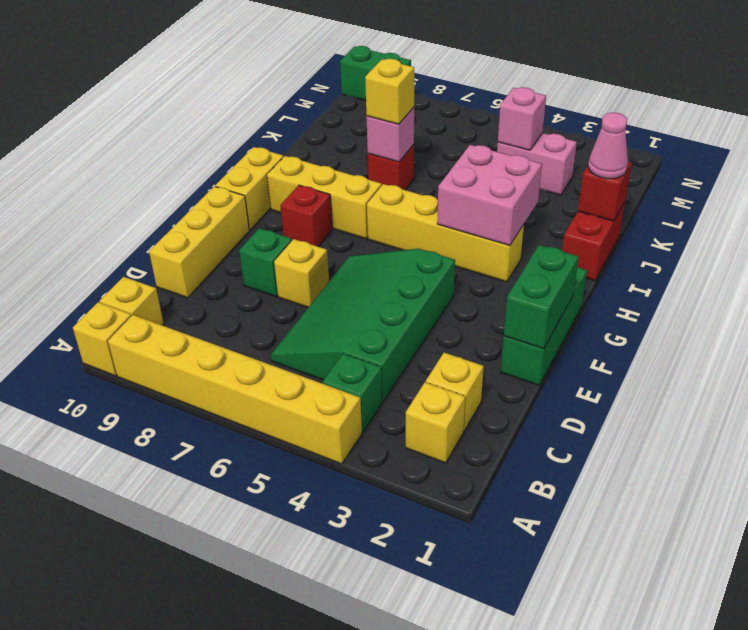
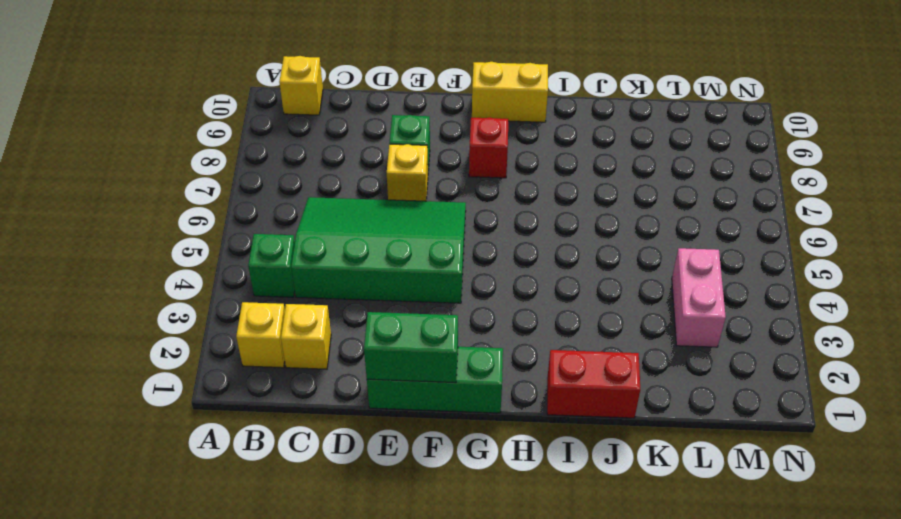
none -> yellow brick A4:A9 level 1
none -> yellow brick A10 level 1
none -> yellow brick D10:F10 level 1

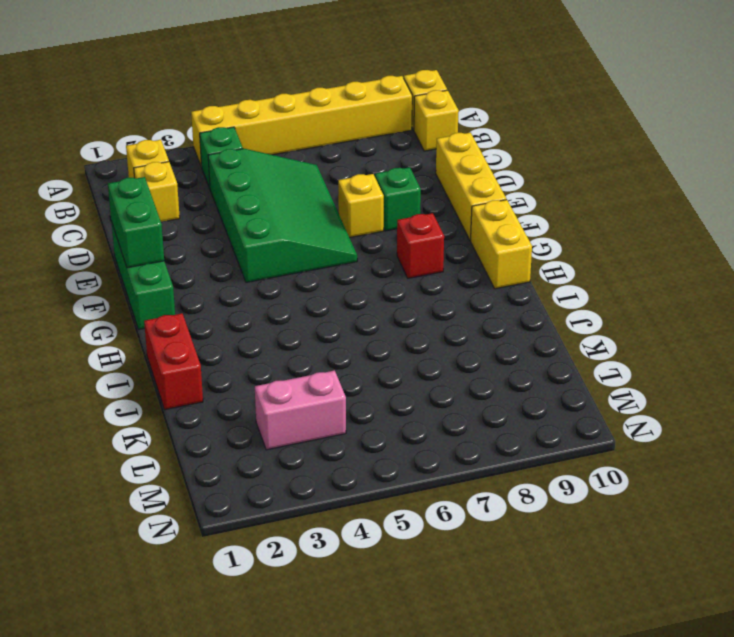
none -> yellow brick H3:H6 level 1
none -> yellow brick H7:H9 level 1
none -> red brick J7 level 1

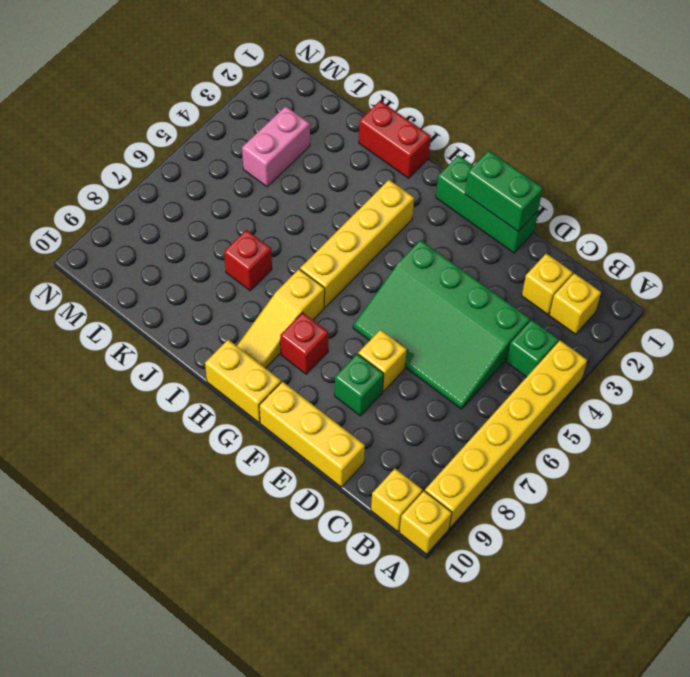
yellow slope H7:H9 level 1 top 7 -> yellow brick H7:H9 level 1
none -> green brick N9:N10 level 1
none -> pink brick H3:I4 level 2
none -> red brick J1 level 2

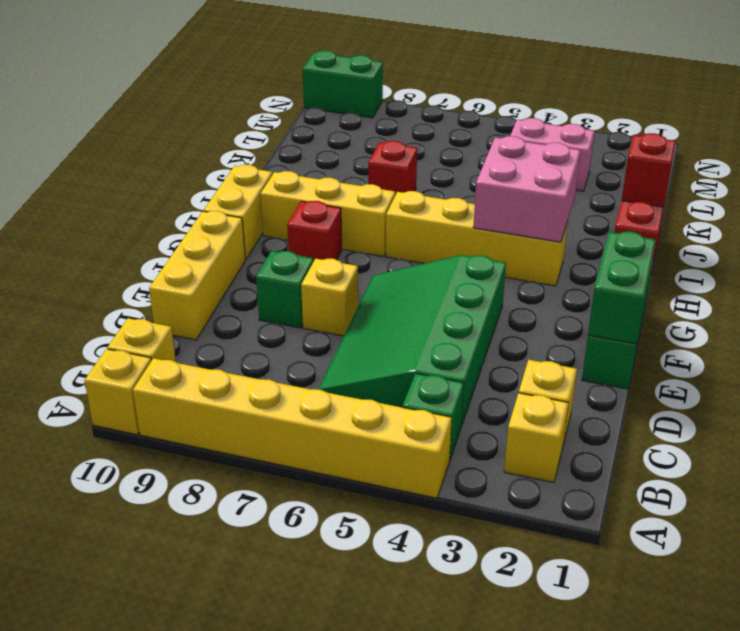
none -> pink brick J7 level 2
none -> pink brick L4 level 2
none -> pink cone J1 level 3

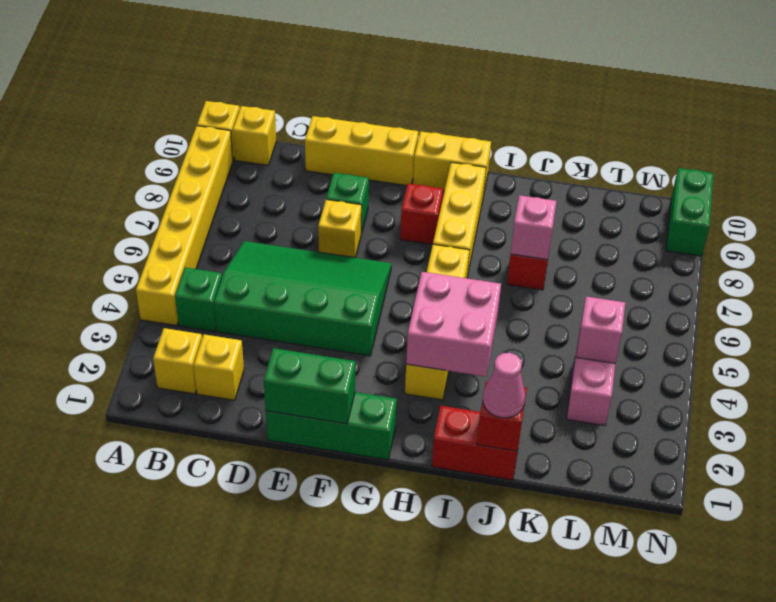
none -> yellow brick J7 level 3

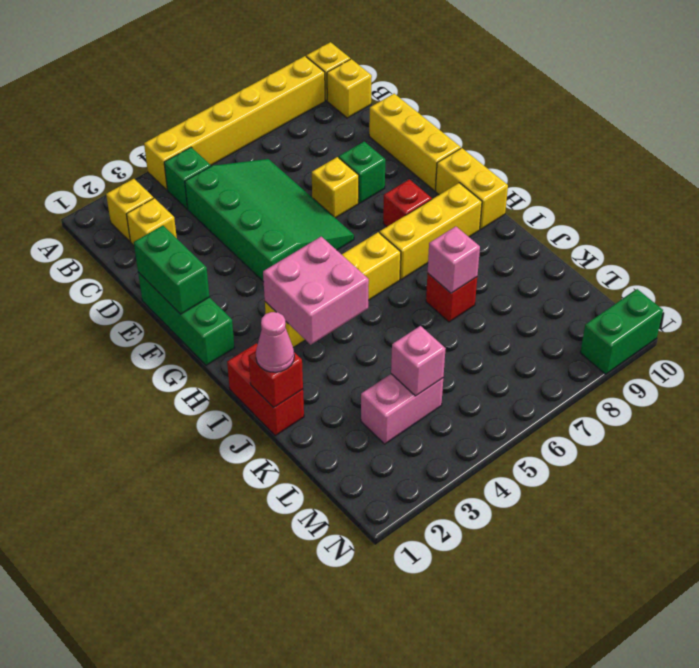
none -> yellow brick J7 level 3

